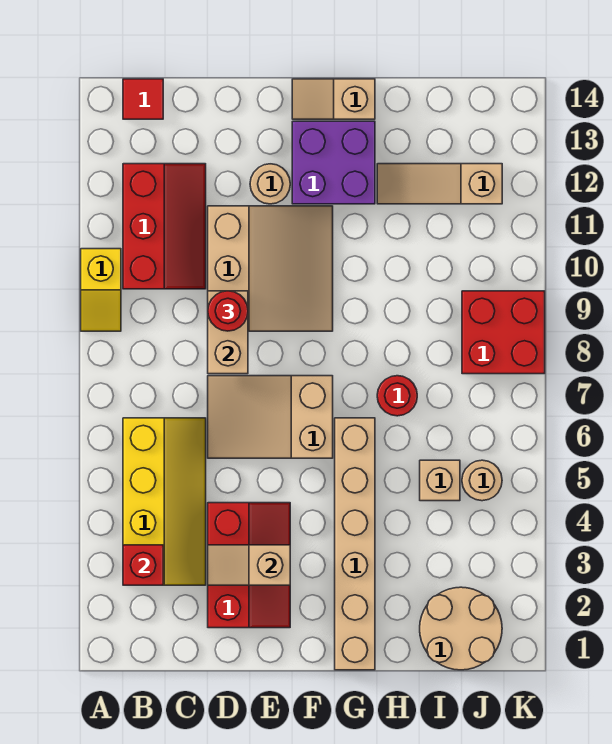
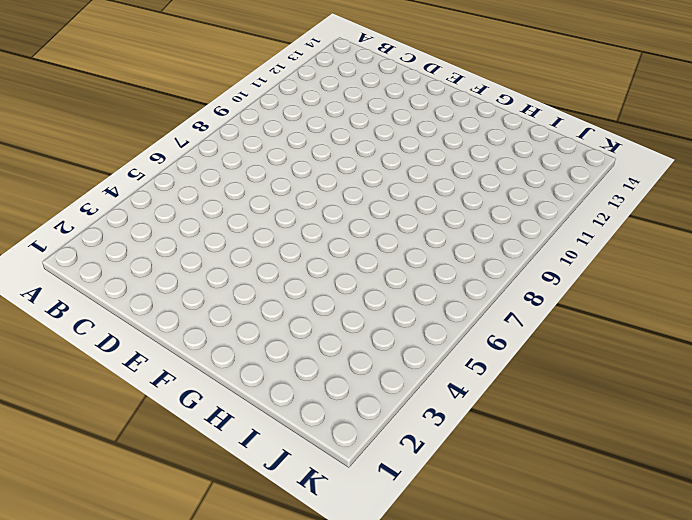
none -> yellow slope A9:A10 level 1 top 10
none -> yellow slope B3:C6 level 1 top B
none -> red slope B10:C12 level 1 top B

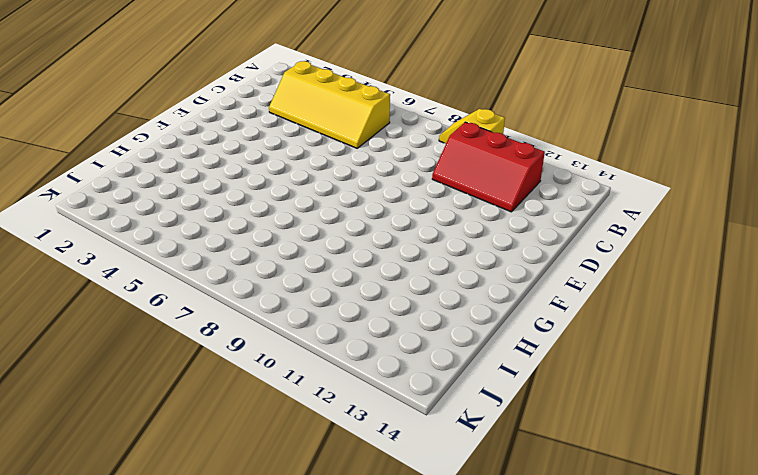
none -> red tile B14 level 1
none -> red slope D2:E4 level 1 top D
none -> tan slope D6:F7 level 1 top F

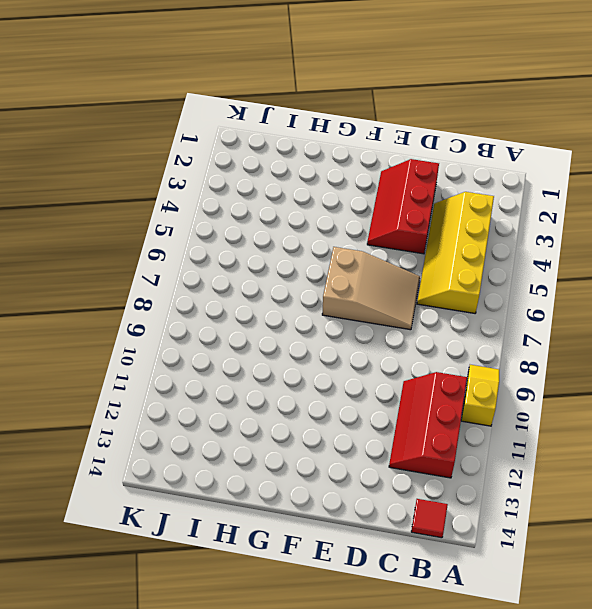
none -> tan slope D9:F11 level 1 top D
none -> tan round brick E12 level 1
none -> purple brick F12:G13 level 1

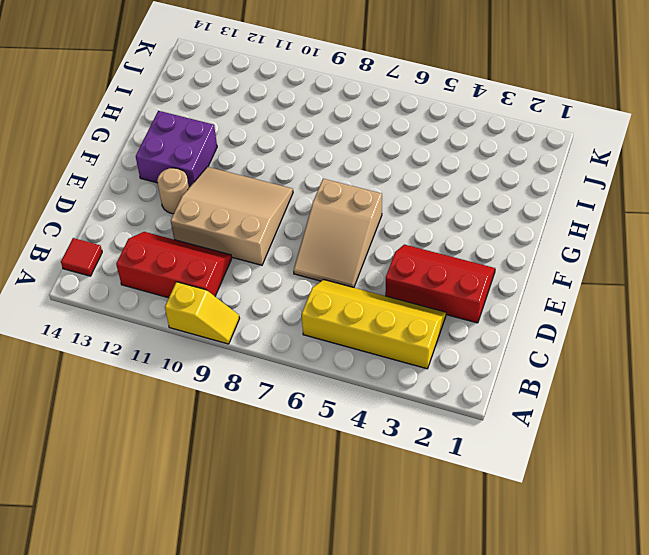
none -> tan slope F14:G14 level 1 top G
none -> tan brick G1:G6 level 1
none -> red round brick H7 level 1

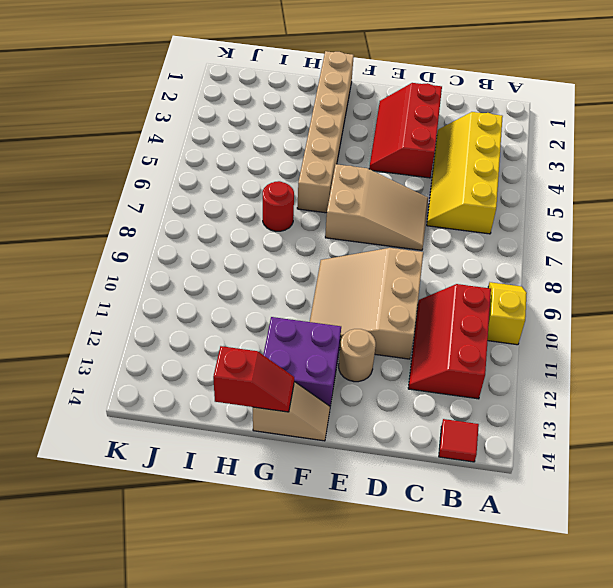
red slope G14:H14 level 2 top H -> none
none -> tan slope H12:J12 level 1 top J
none -> tan round brick I1:J2 level 1
none -> tan brick I5 level 1

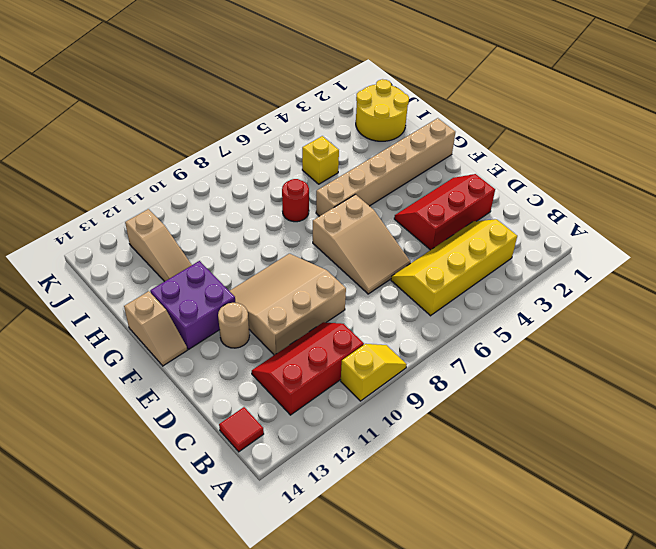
yellow round brick I1:J2 level 1 -> tan round brick I1:J2 level 1
yellow brick I5 level 1 -> tan brick I5 level 1
none -> tan round brick J5 level 1
none -> red brick J8:K9 level 1
none -> red brick B3 level 2

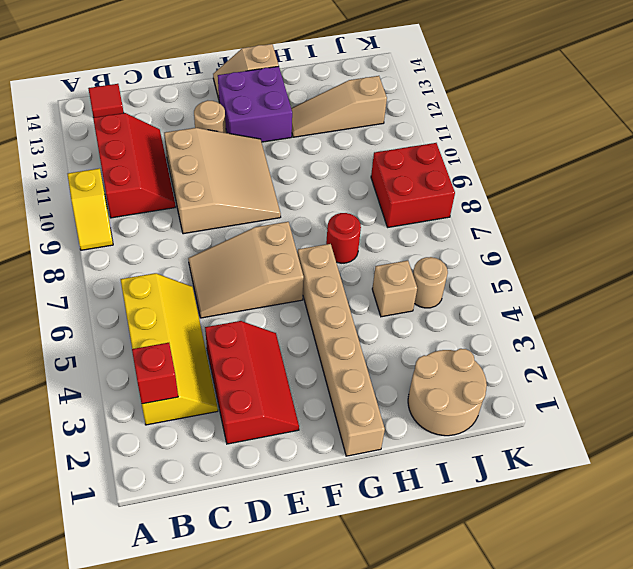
none -> tan slope D3:E3 level 2 top E
none -> tan brick D8:D9 level 2
none -> red round brick D9 level 3

